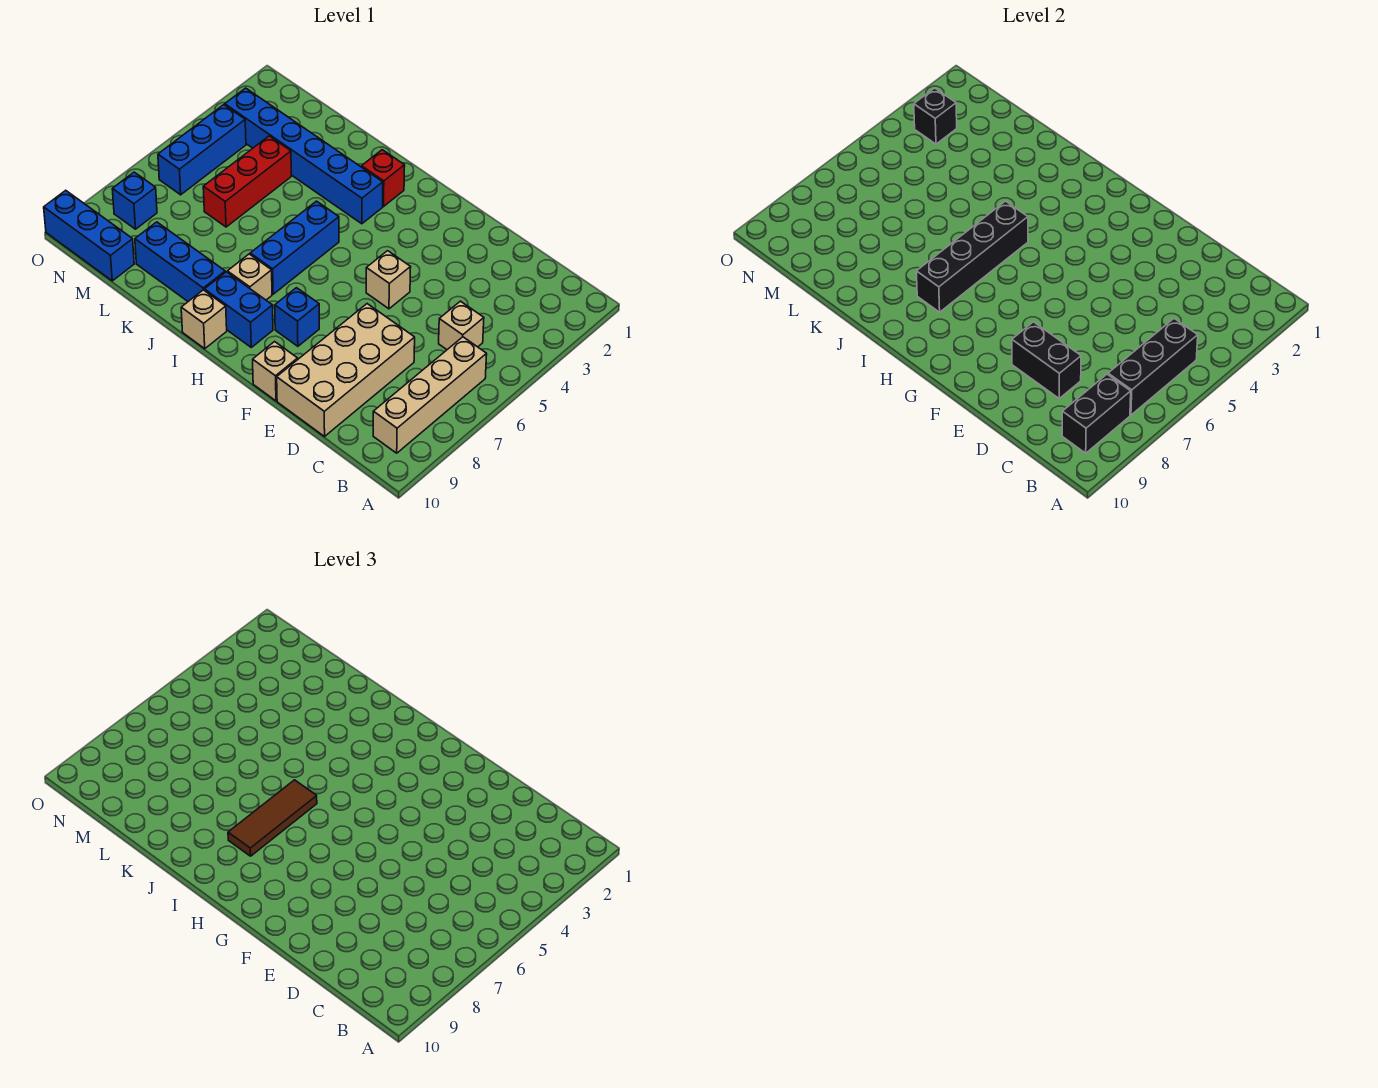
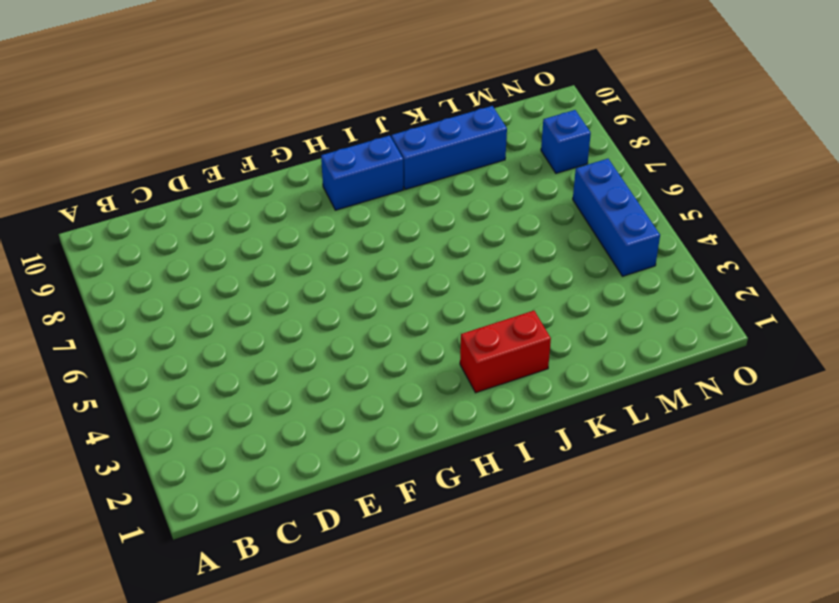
red brick I2:J2 level 1 -> red brick I2 level 1
none -> tan brick B6:B9 level 1
none -> tan brick C5 level 1
none -> tan brick D7:E10 level 1

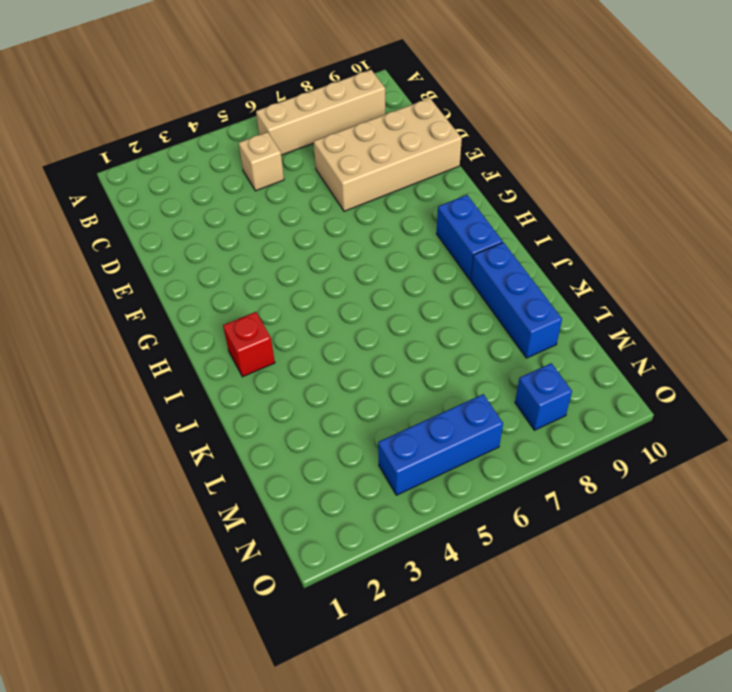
none -> tan brick F5 level 1
none -> tan brick F10 level 1
none -> blue brick G8 level 1

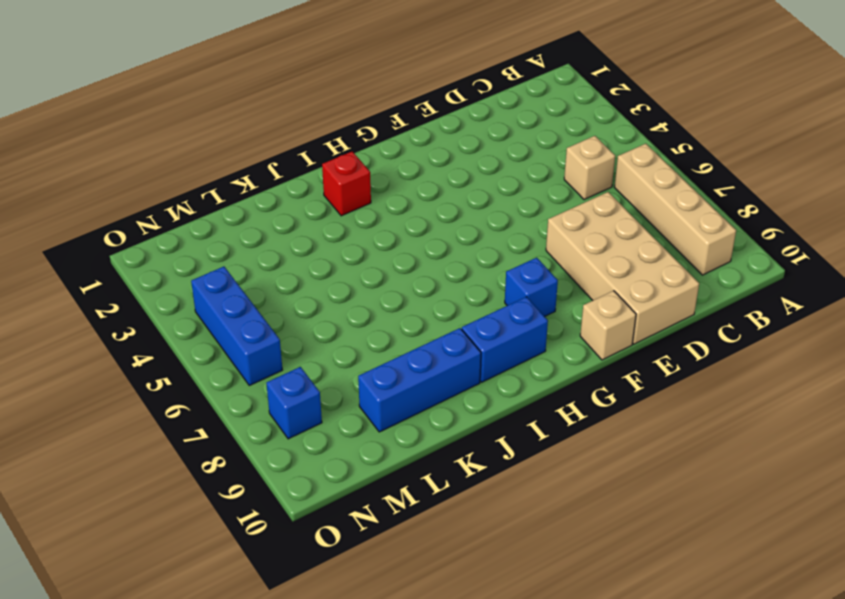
none -> tan brick F5 level 1
none -> blue brick I3:N3 level 1
none -> blue brick I5:I7 level 1

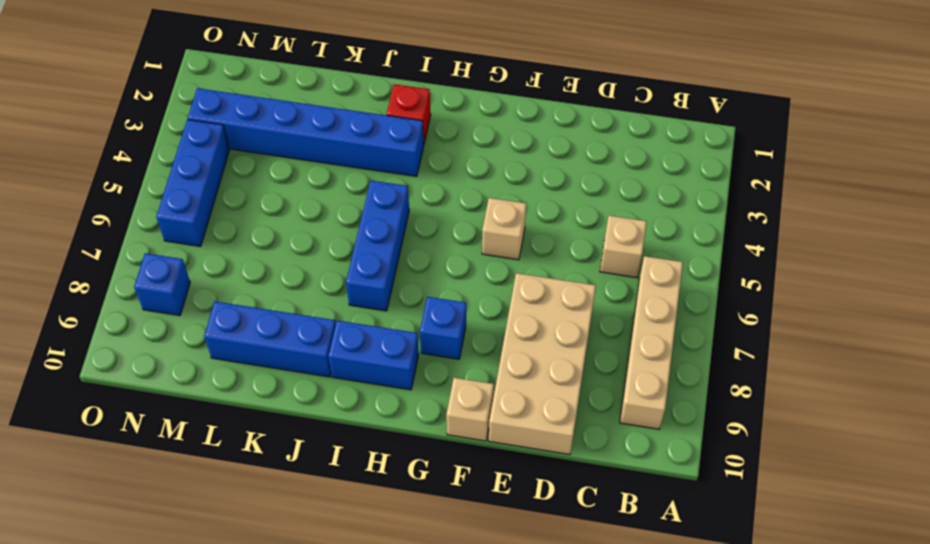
none -> tan brick I8 level 1
none -> tan brick I10 level 1
none -> red brick L4:L6 level 1

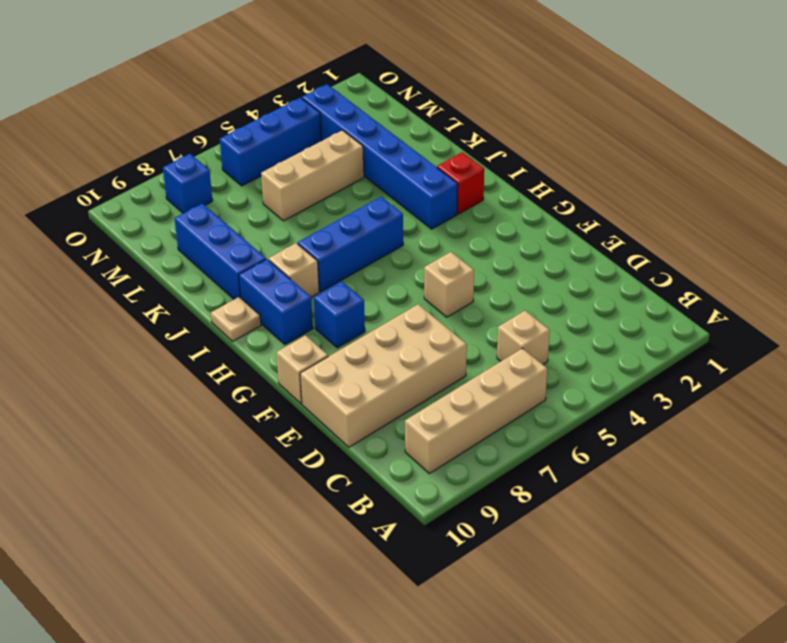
tan plate I10 level 1 -> tan brick I10 level 1
tan brick L4:L6 level 1 -> red brick L4:L6 level 1
none -> blue brick M10:O10 level 1
none -> black brick B5:B7 level 2
none -> black brick B8:B9 level 2

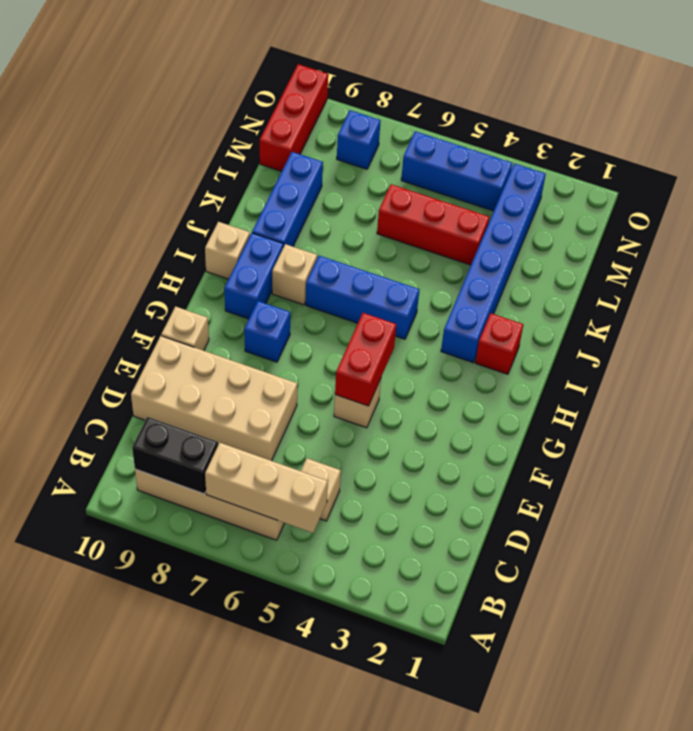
tan brick B5:B7 level 2 -> black brick B5:B7 level 2
red brick F5:G5 level 2 -> none
red brick M10:O10 level 1 -> blue brick M10:O10 level 1
none -> black brick D8:E8 level 2
none -> black brick I5:I8 level 2
none -> black brick N3 level 2

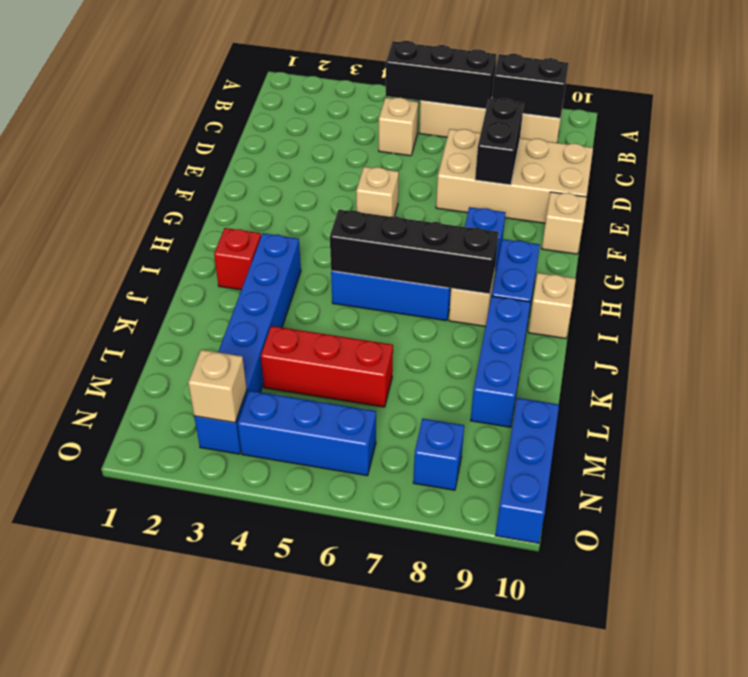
tan brick N3 level 2 -> black brick N3 level 2
none -> brown tile I6:I8 level 3

